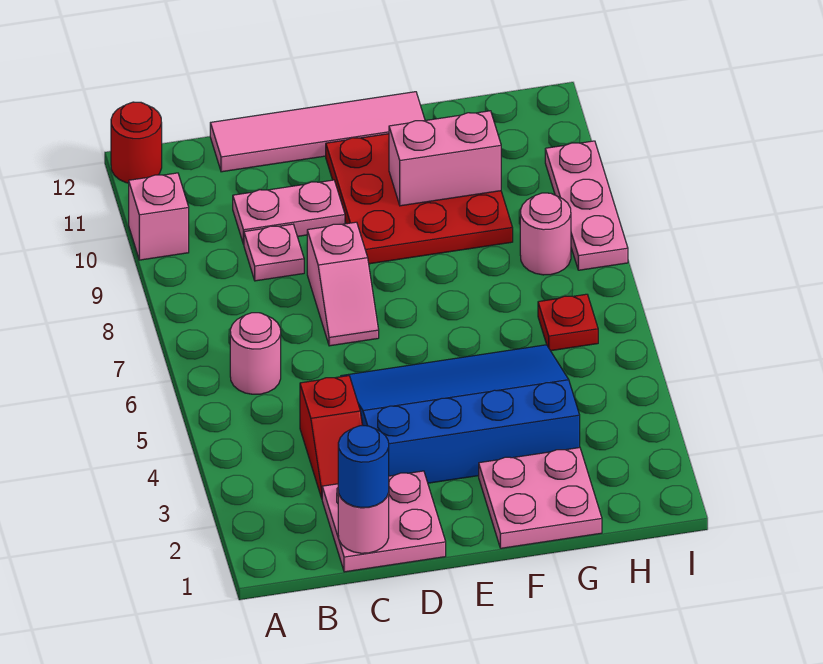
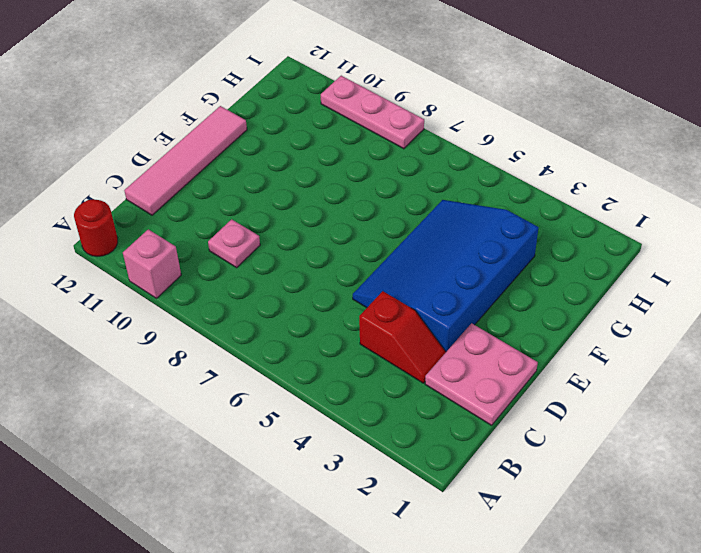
none -> pink round brick B6 level 1
none -> pink plate C10:D10 level 1
none -> pink slope D7:D8 level 1 top 8

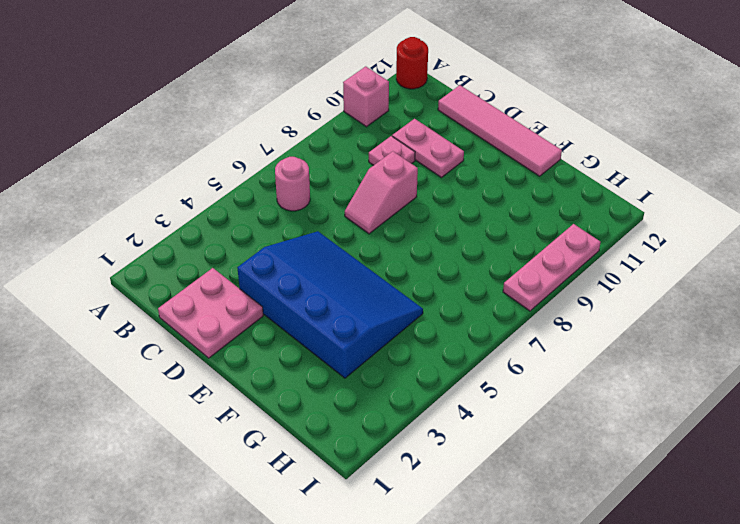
none -> red slope C3:C4 level 1 top 4
none -> red plate E9:G11 level 1
none -> pink plate F1:G2 level 1

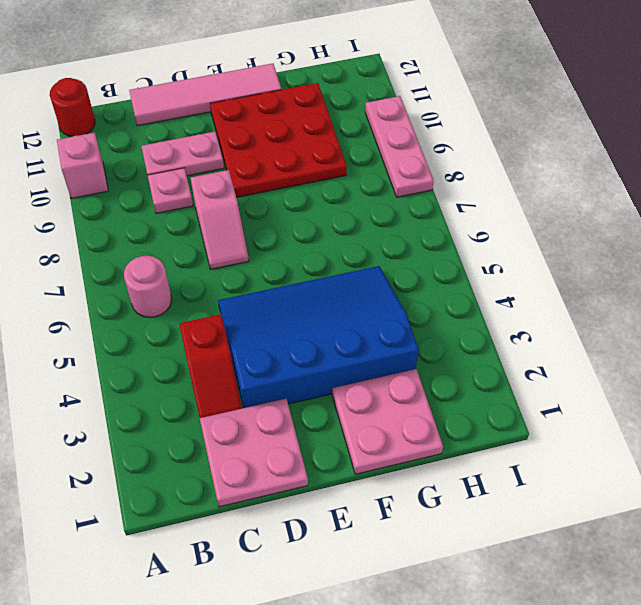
none -> red plate H6 level 1
none -> pink round brick H8 level 1
none -> pink round brick C1 level 2

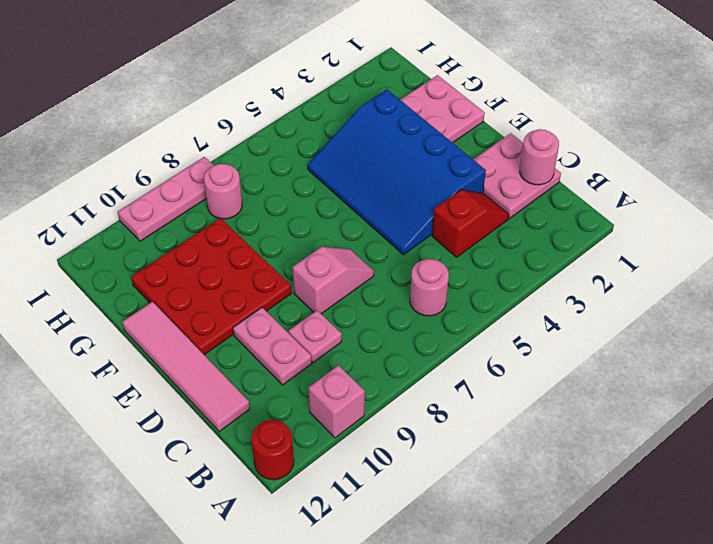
none -> red plate H6 level 1
none -> pink brick F10:G10 level 2
none -> blue round brick C1 level 3

